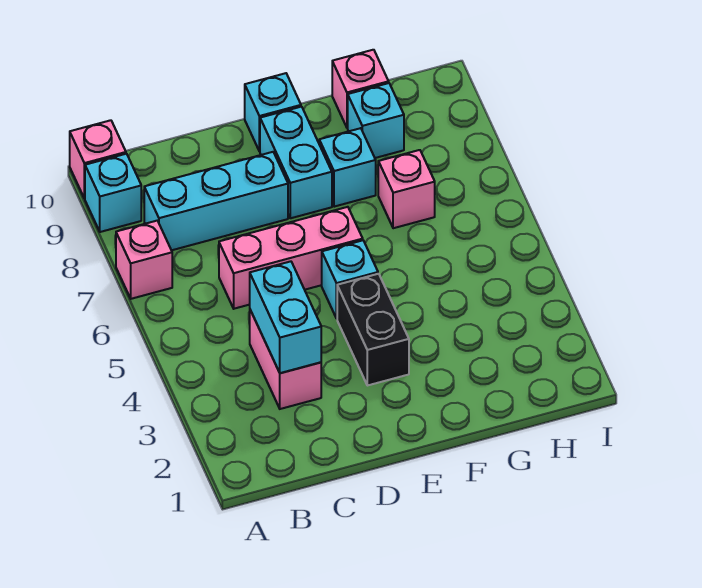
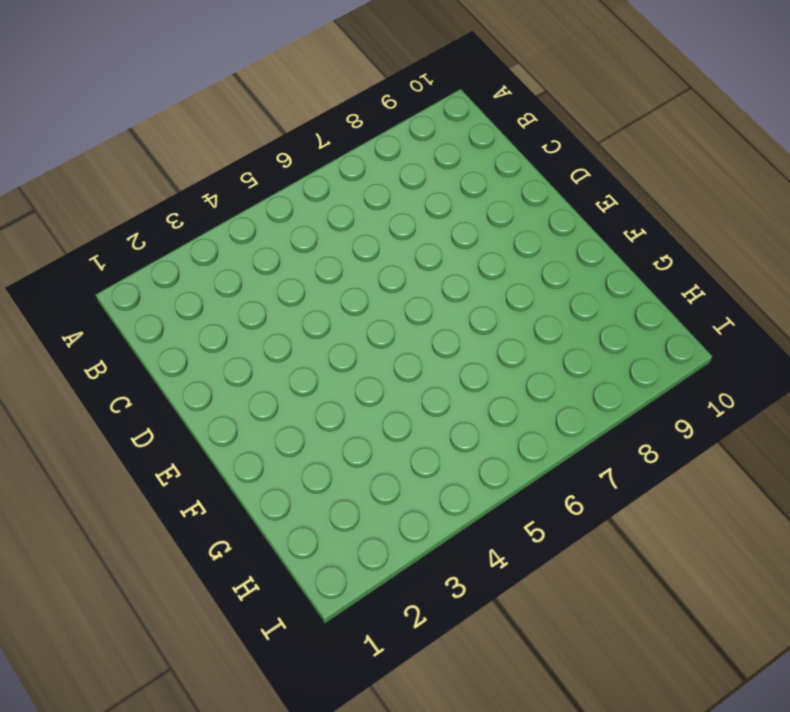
none -> pink brick A7 level 1
none -> cyan brick A9 level 1
none -> pink brick A10 level 1

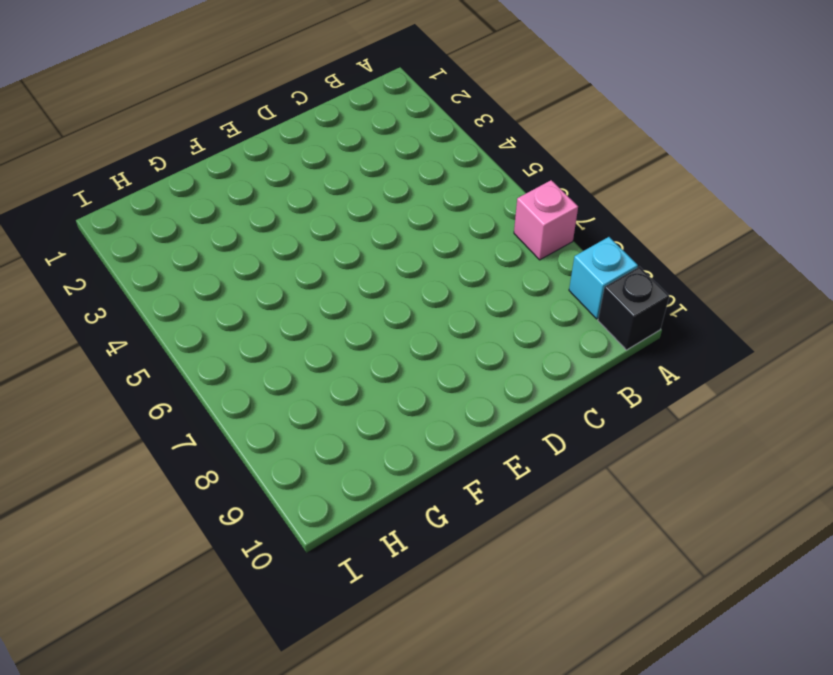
black brick A10 level 1 -> pink brick A10 level 1
none -> cyan brick B8:D8 level 1
none -> pink brick C3:C4 level 1
none -> pink brick C6:E6 level 1

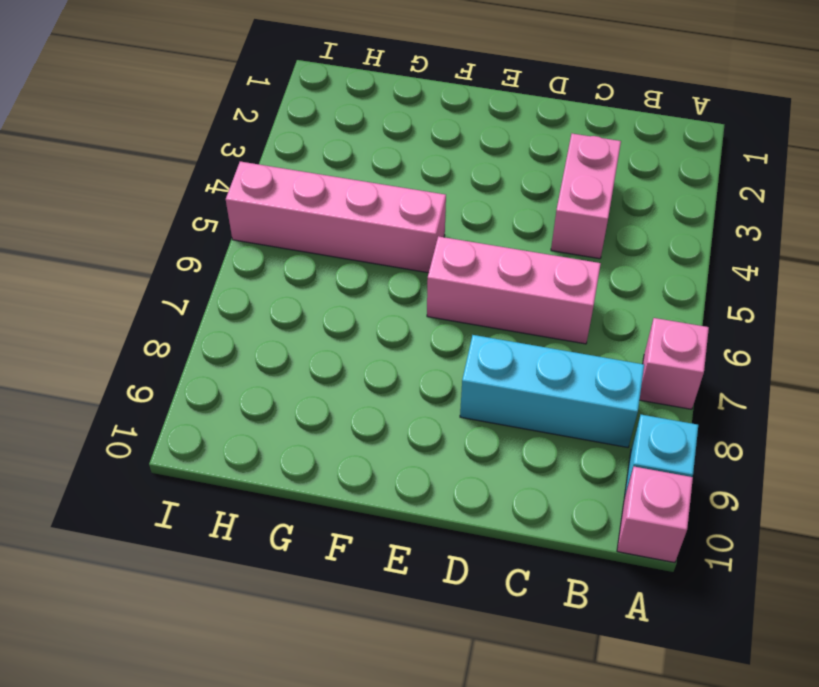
pink brick F5:I5 level 1 -> none
none -> black brick E3:E4 level 1
none -> cyan brick E5 level 1
none -> cyan brick E8:E9 level 1

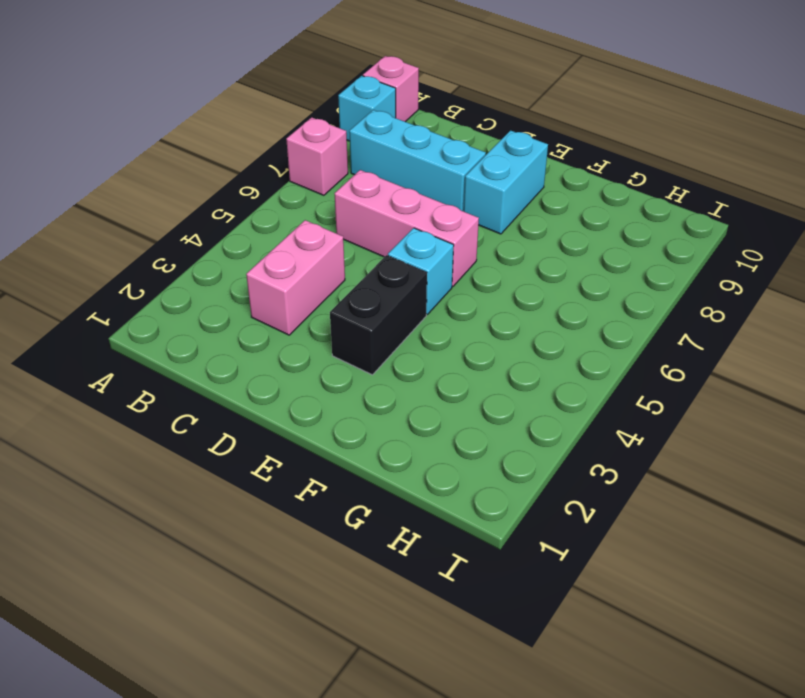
none -> cyan brick E10 level 1
none -> cyan brick F8 level 1
none -> pink brick G7 level 1

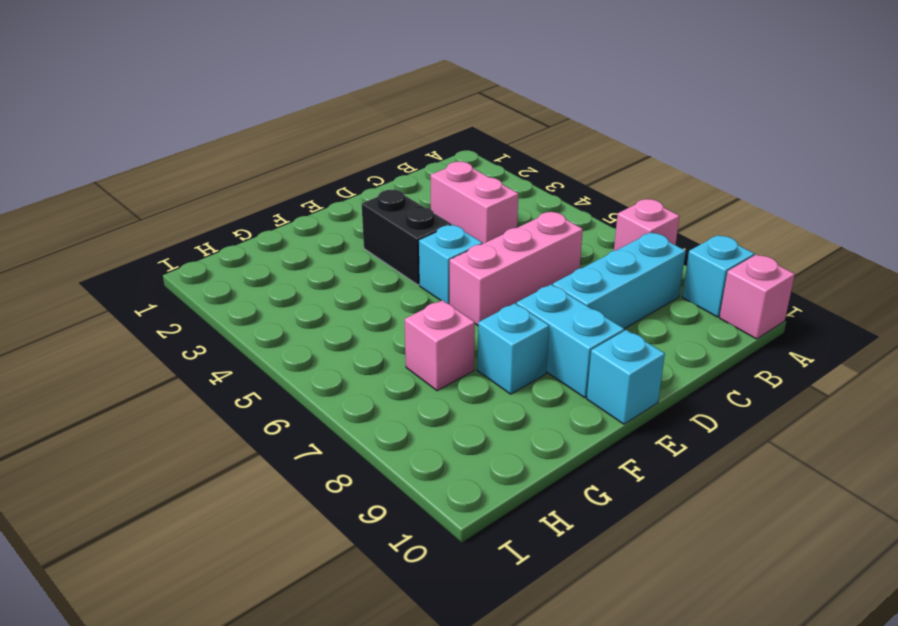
none -> cyan brick G9 level 1
none -> pink brick G10 level 1
none -> cyan brick C3:C4 level 2

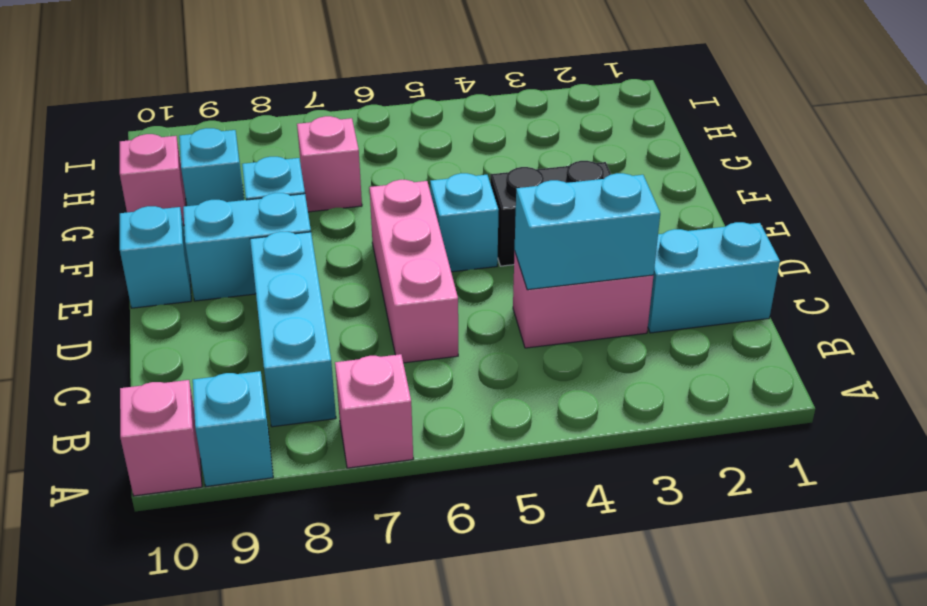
cyan brick C1:C2 level 1 -> none

